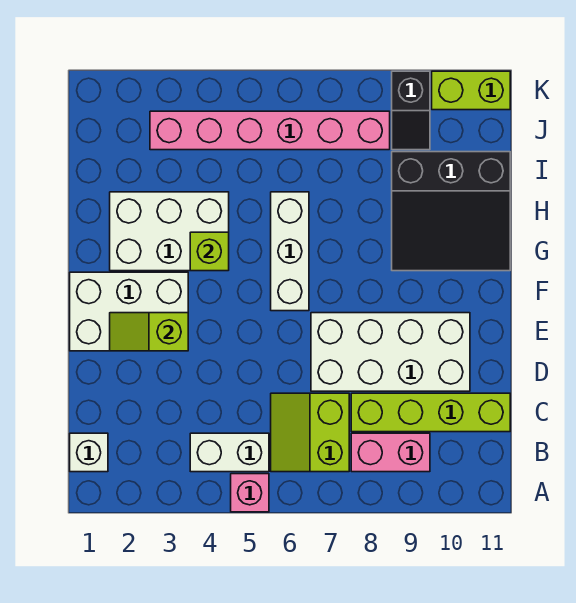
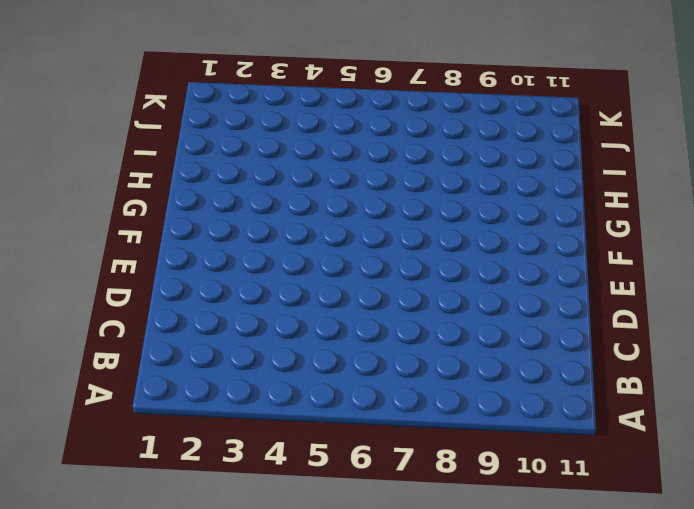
none -> pink brick A5 level 1
none -> white brick B1 level 1
none -> white brick B4:B5 level 1

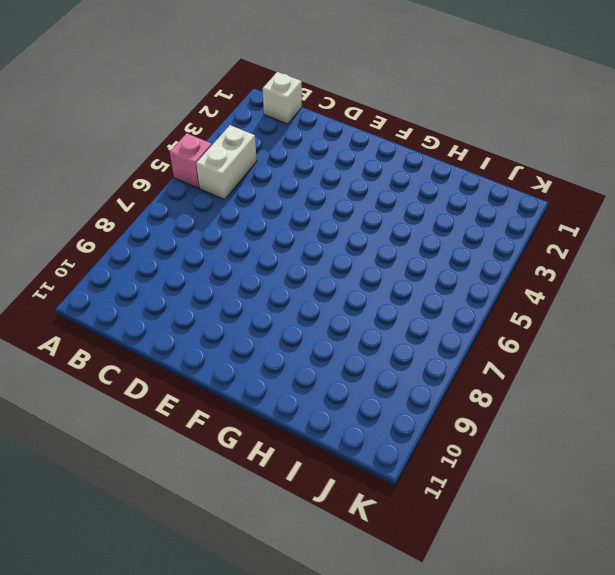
none -> lime slope B6:C7 level 1 top 7
none -> pink brick B8:B9 level 1
none -> lime brick C8:C11 level 1

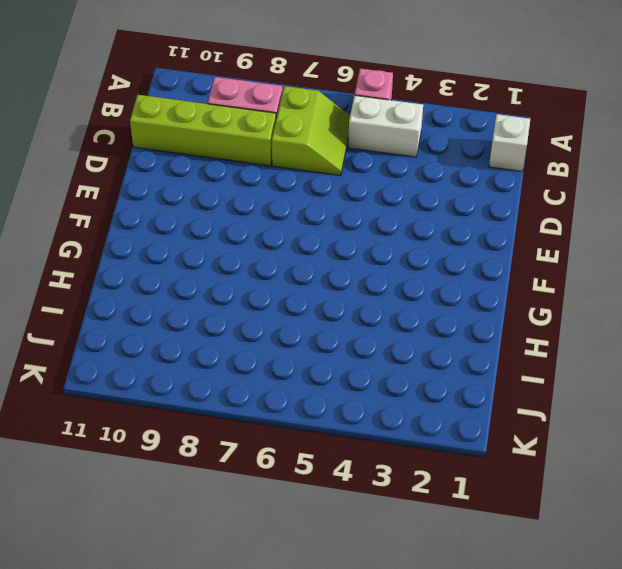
none -> white brick D7:E10 level 1
none -> white brick E1:F3 level 1
none -> white brick F6:H6 level 1

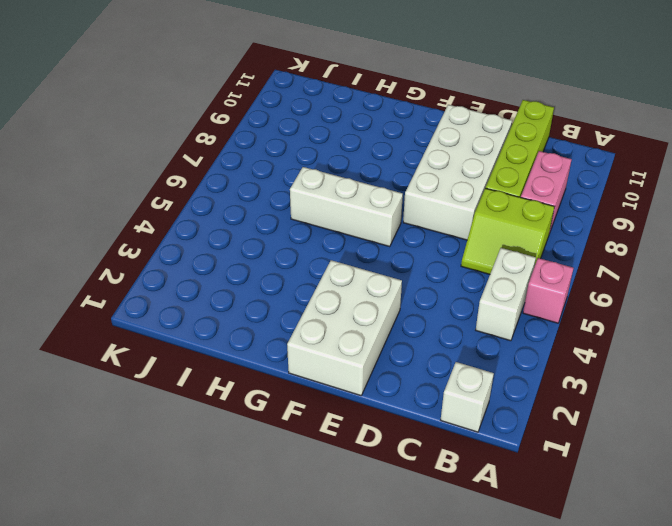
none -> white brick G2:H4 level 1
none -> black slope G9:I11 level 1 top I
none -> pink brick J3:J8 level 1

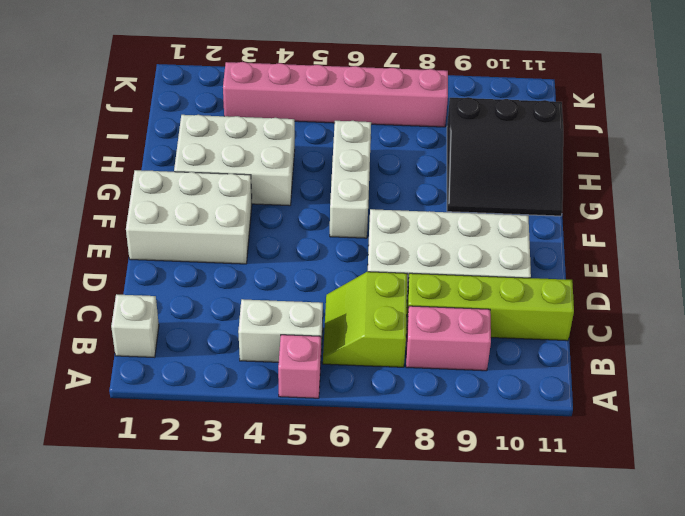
none -> black slope J9:K9 level 1 top K
none -> lime brick K10:K11 level 1
none -> lime slope E2:E3 level 2 top 3

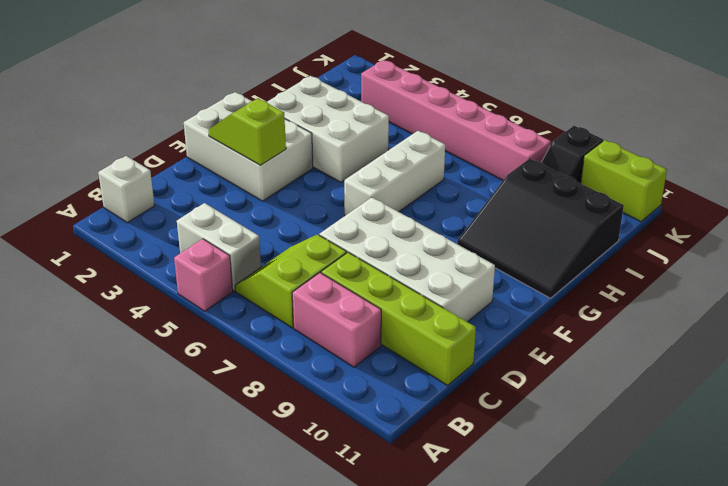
none -> lime brick G4 level 2

